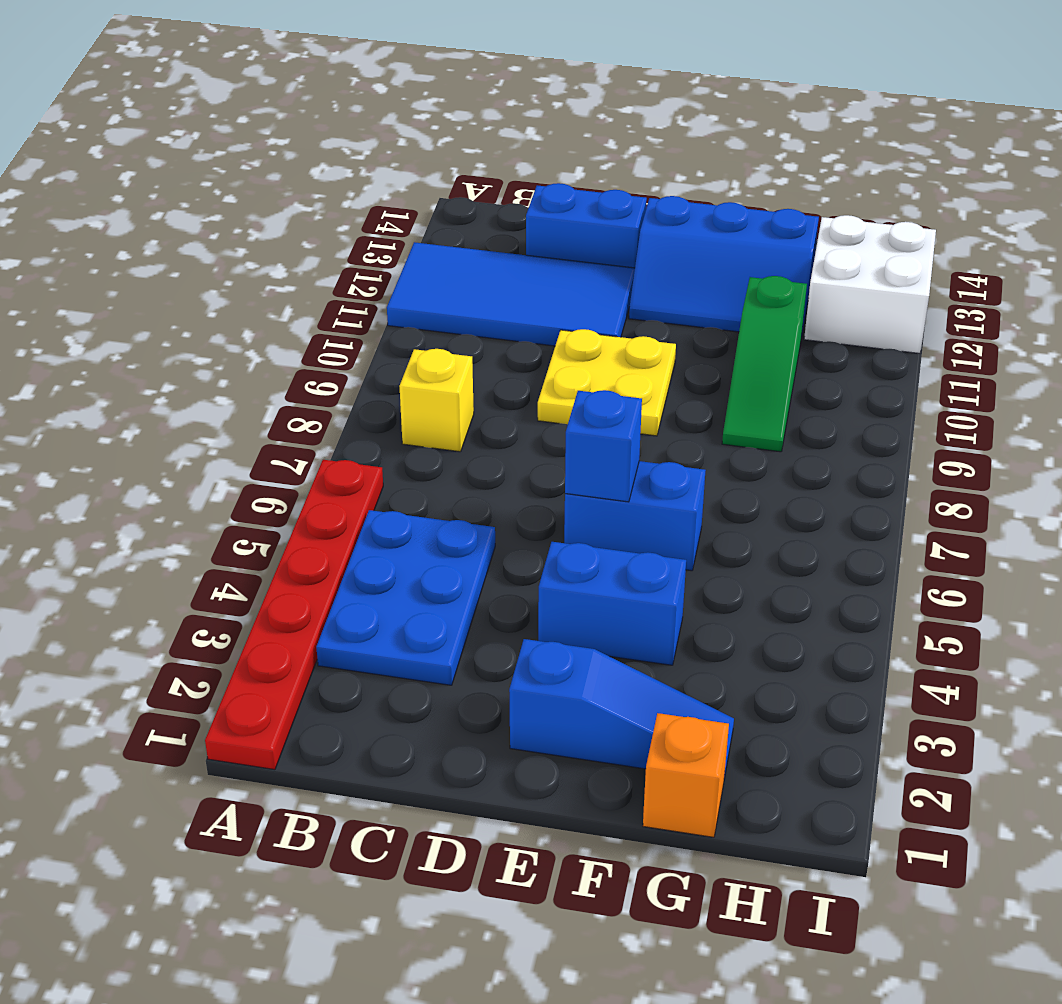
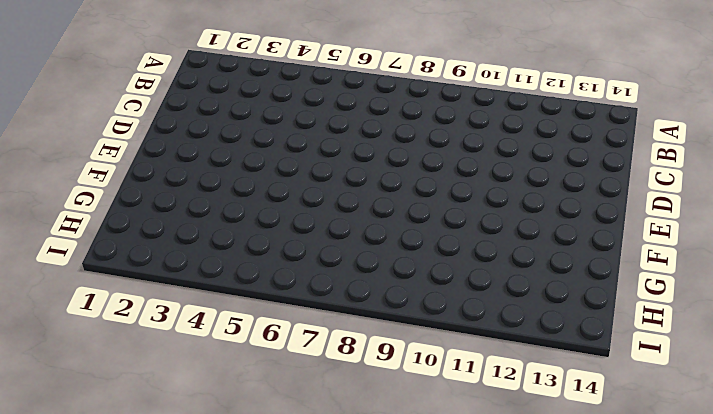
none -> red plate A1:A6 level 1
none -> blue tile A11:D12 level 1
none -> blue plate B3:C5 level 1

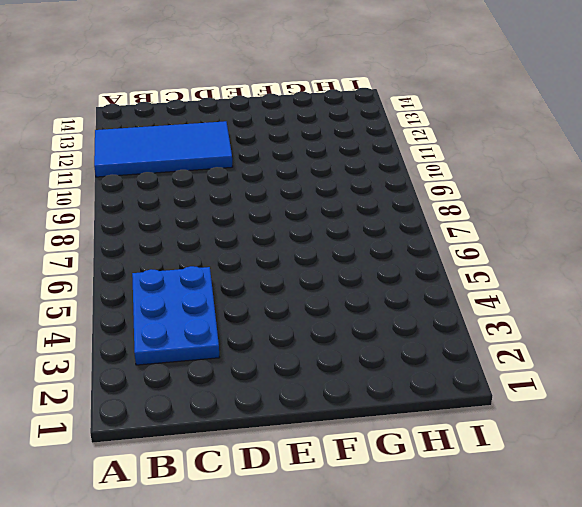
none -> red plate A1:A6 level 1
none -> yellow brick B8 level 1
none -> blue brick C13:D13 level 1

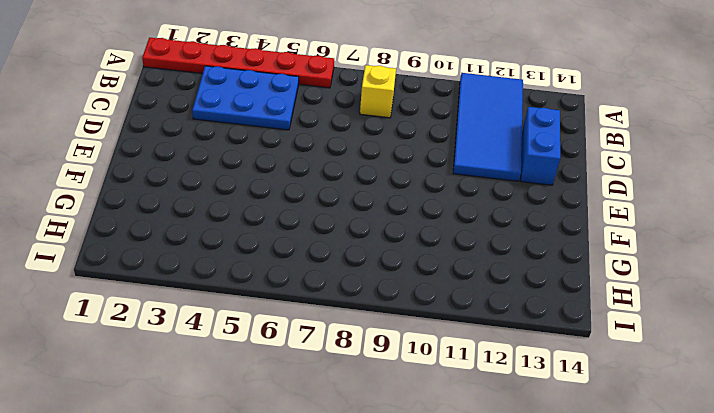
none -> yellow plate D9:E10 level 1
none -> blue slope E2:G2 level 1 top E
none -> blue brick E4:F4 level 1

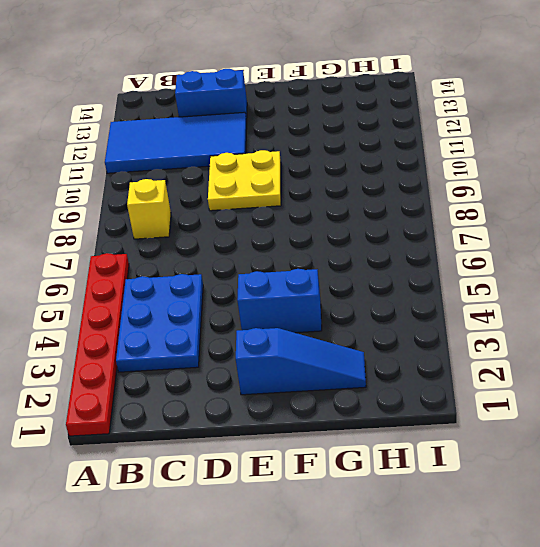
none -> blue brick E6:F6 level 1
none -> blue slope E12:G13 level 1 top 13
none -> orange brick G1 level 1

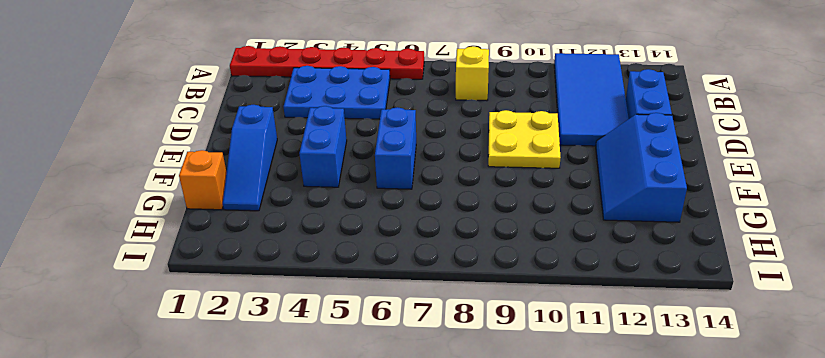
none -> green slope G9:G11 level 1 top 11
none -> white brick H12:I13 level 1
none -> blue brick E6 level 2

